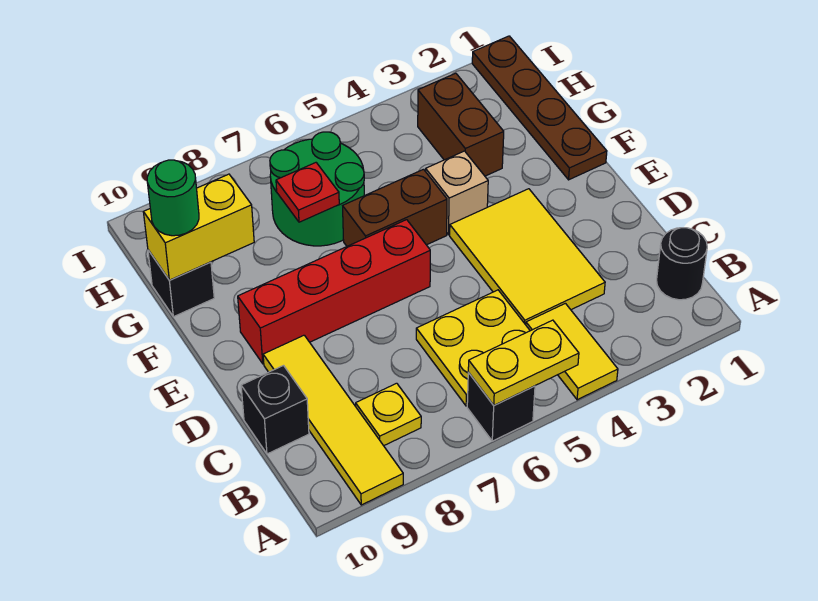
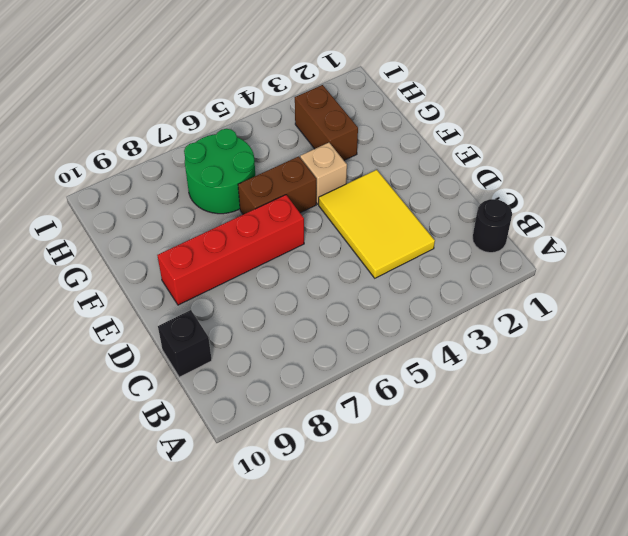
none -> yellow tile A4:B4 level 1
none -> black brick A6 level 1
none -> yellow tile A9:D9 level 1

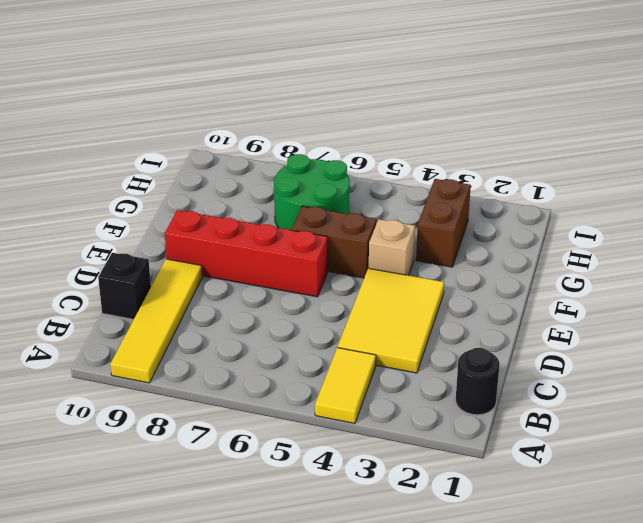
none -> black brick A6 level 1
none -> yellow plate B5:C6 level 1
none -> yellow plate B8 level 1

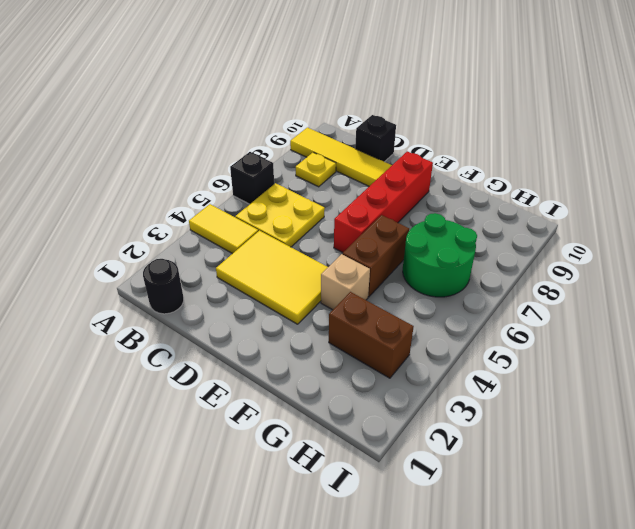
none -> brown plate F1:I1 level 1
none -> black brick G10 level 1
none -> yellow plate A5:A6 level 2

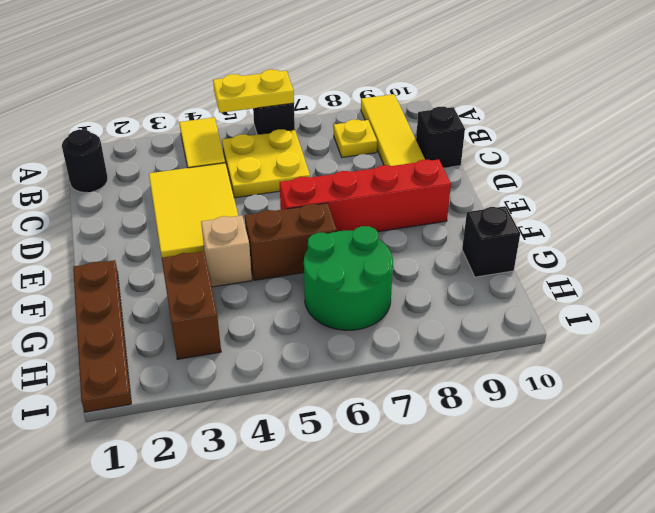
none -> red plate G7 level 2
none -> yellow brick G9:G10 level 2
none -> green round brick G10 level 3

